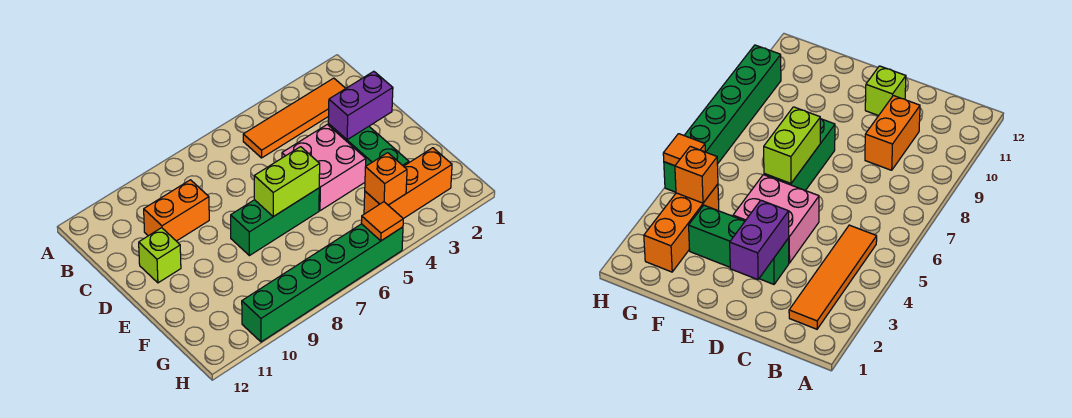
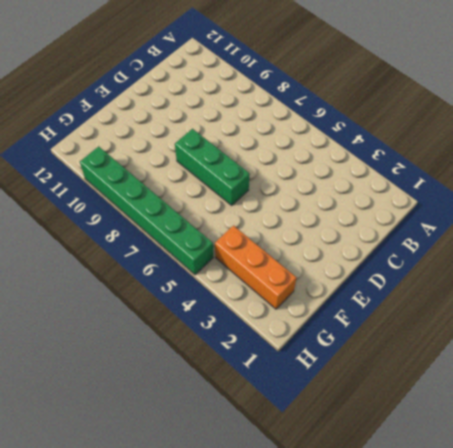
none -> orange tile B2:B5 level 1
none -> orange brick C9:C10 level 1
none -> green brick D3:F3 level 1

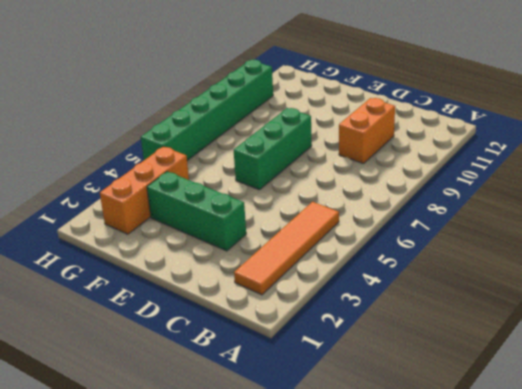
none -> pink brick D4:E5 level 1
none -> lime brick D11 level 1
none -> purple brick D2:D3 level 2

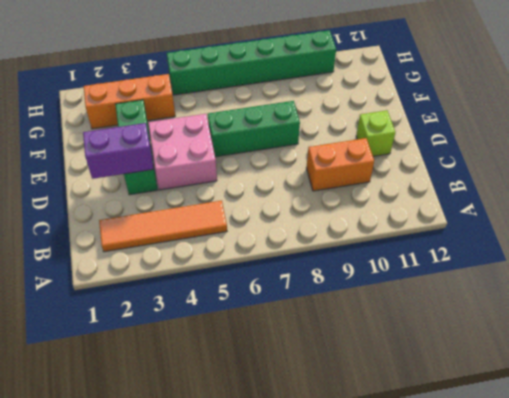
none -> lime brick E6:E7 level 2
none -> orange brick G4 level 2
none -> orange tile H5 level 2

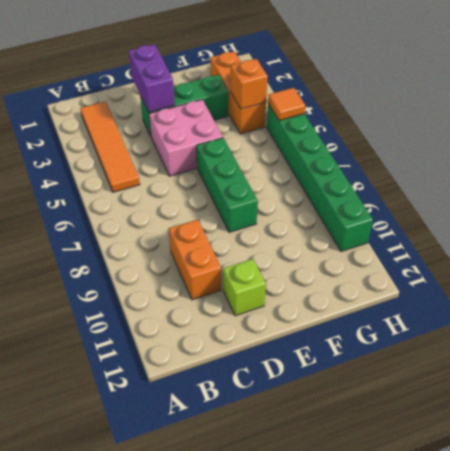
none -> lime brick E6:E7 level 2

